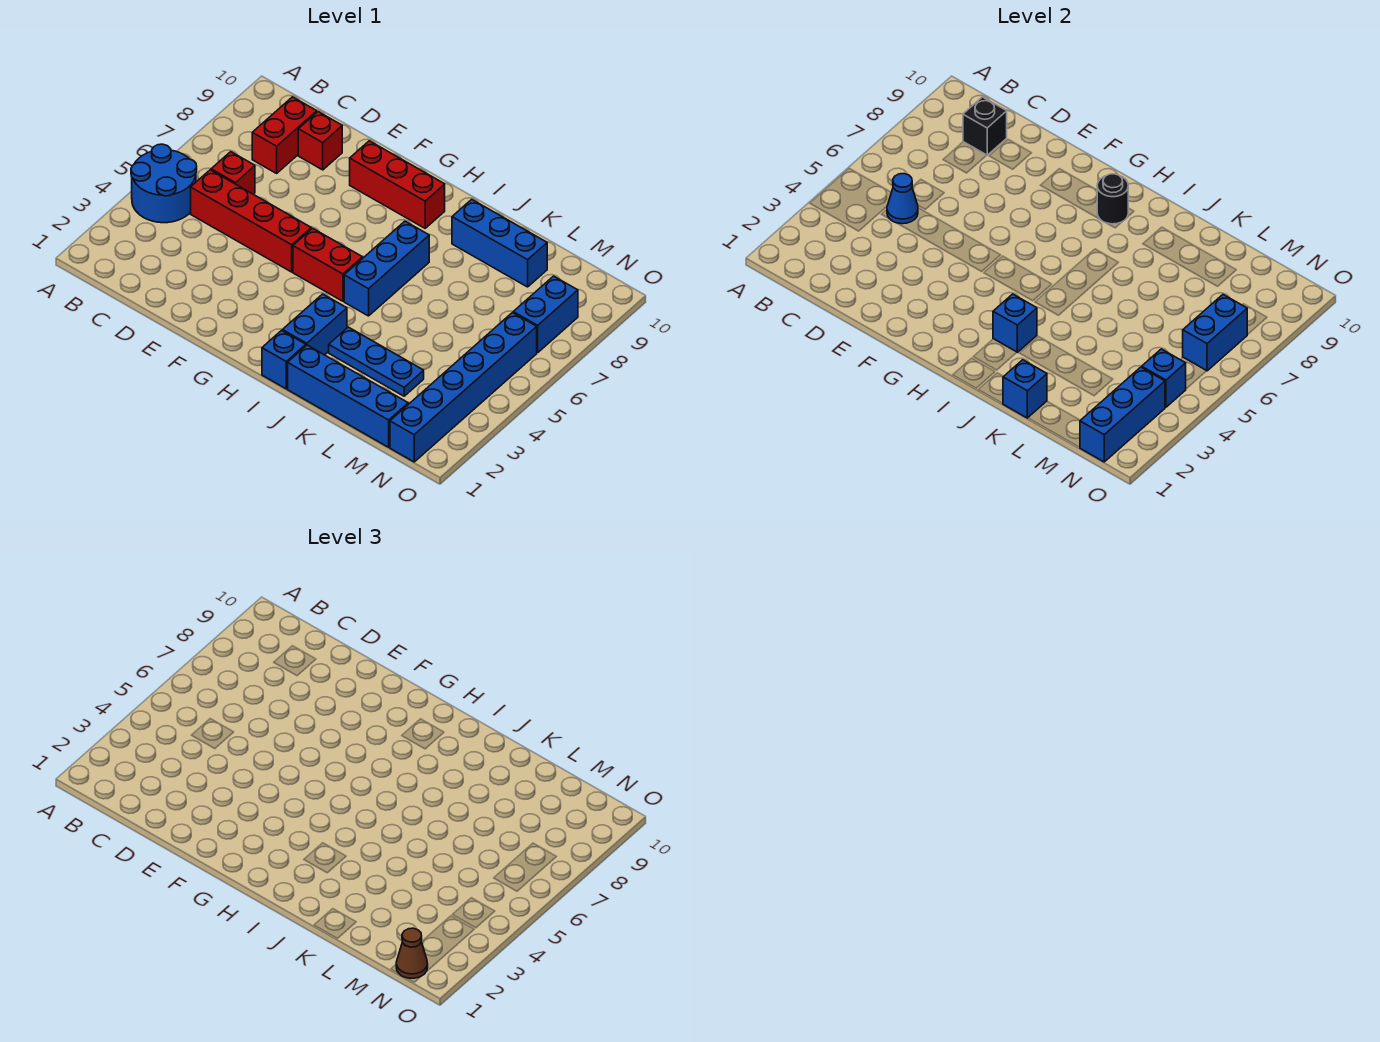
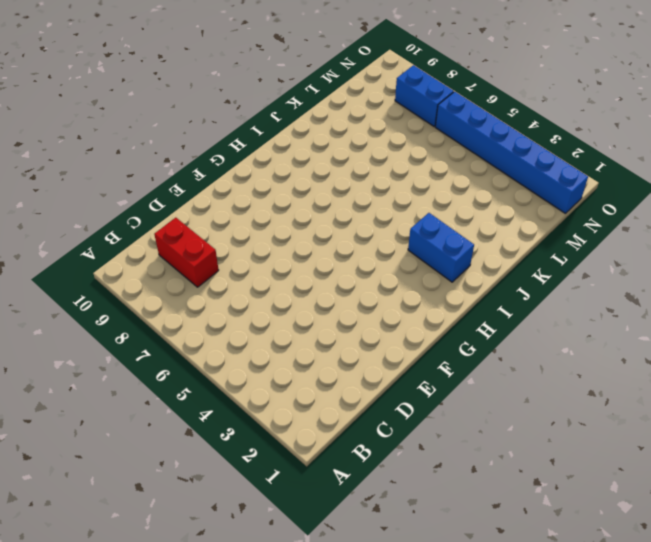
none -> blue round brick A4:B5 level 1
none -> red brick C5:F5 level 1
none -> red brick C6 level 1

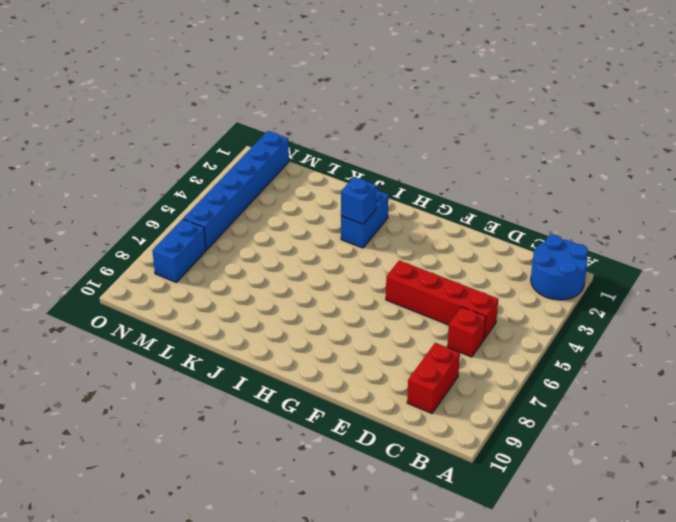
blue round brick A1:B2 level 1 -> blue round brick A4:B5 level 1
none -> red brick D9 level 1
none -> red brick F9:H9 level 1
none -> red brick G5:H5 level 1

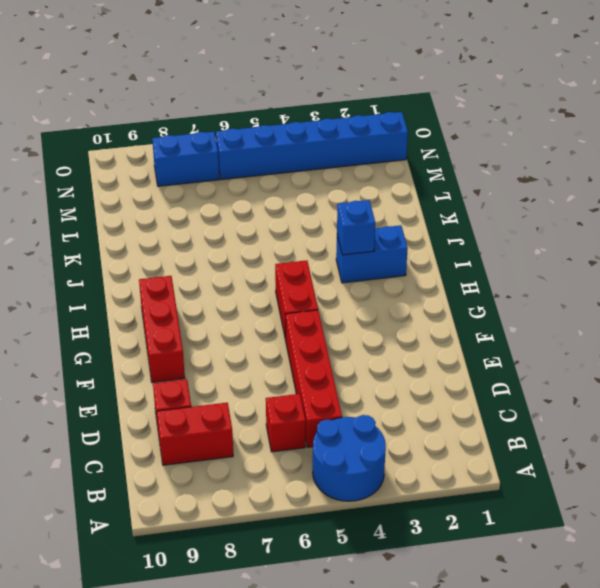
none -> blue brick I1 level 1
none -> blue brick I5:I7 level 1
none -> blue brick J1:M1 level 1

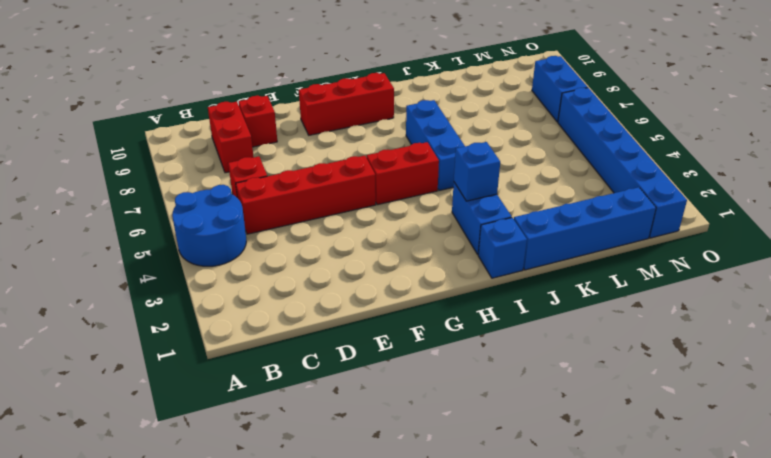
none -> blue plate J3:L3 level 1
none -> blue brick J9:L9 level 1
none -> blue cone C5 level 2

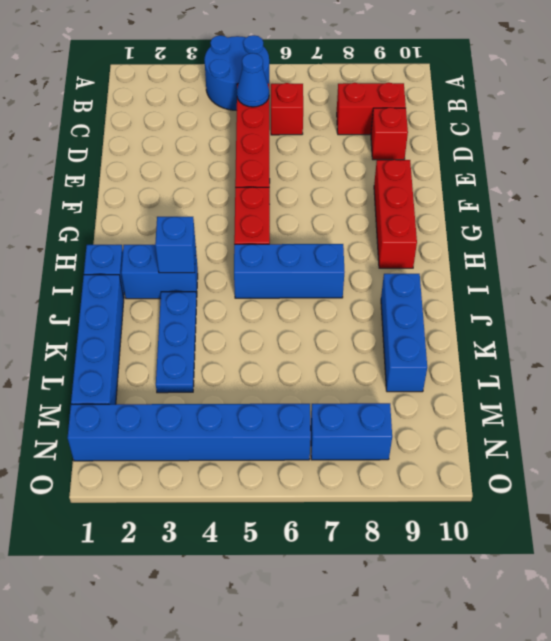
none -> black brick C9 level 2
none -> black round brick H9 level 2
none -> blue brick K1 level 2

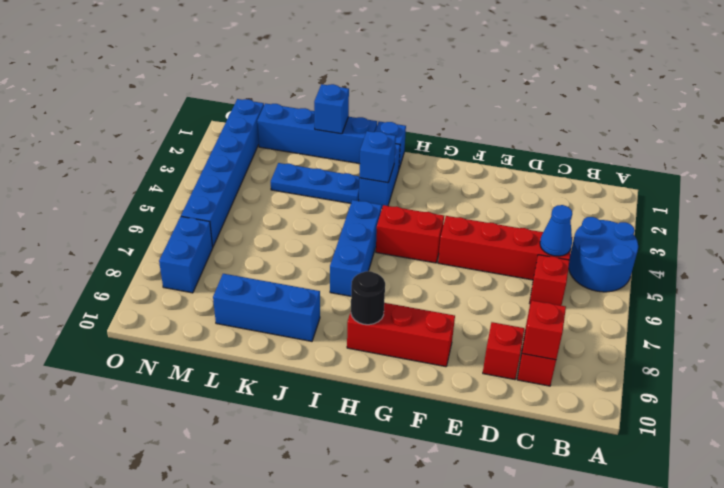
red brick C9 level 2 -> black brick C9 level 2
none -> blue brick N1:N3 level 2
none -> blue brick N4 level 2
none -> blue brick N6:N7 level 2

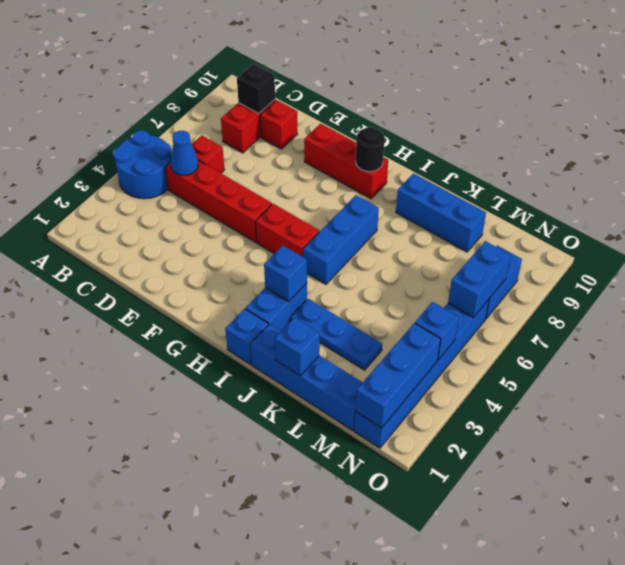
none -> brown cone N1 level 3

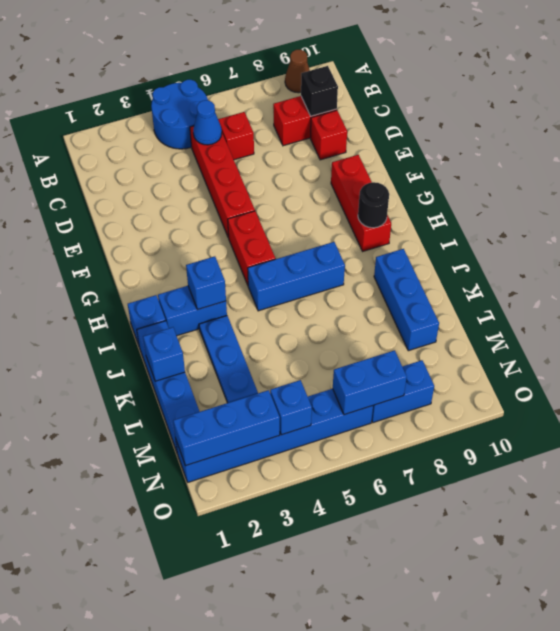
brown cone A9 level 1 -> brown cone N1 level 3

